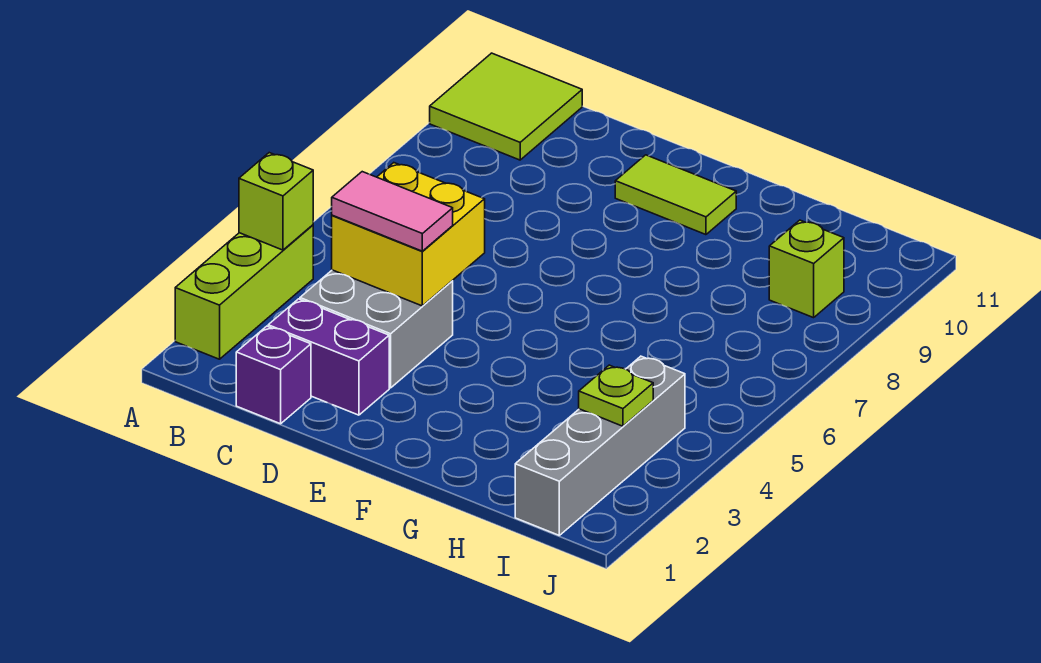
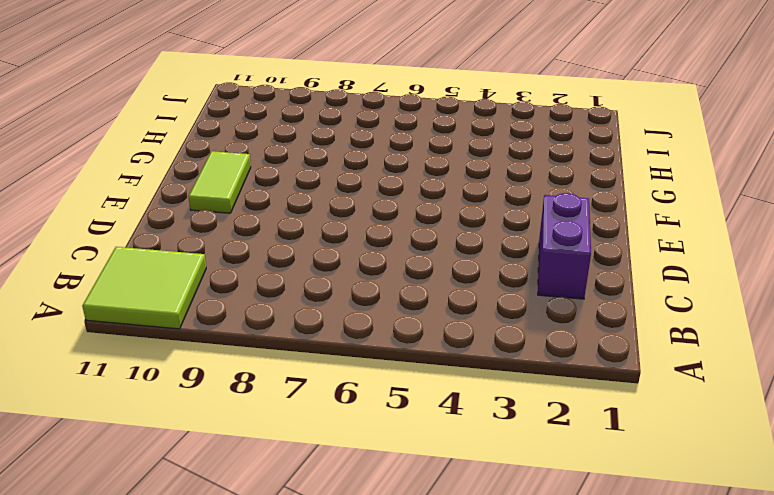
none -> lime brick A2:A4 level 1
none -> purple brick C1 level 1
none -> grey brick C3:D4 level 1

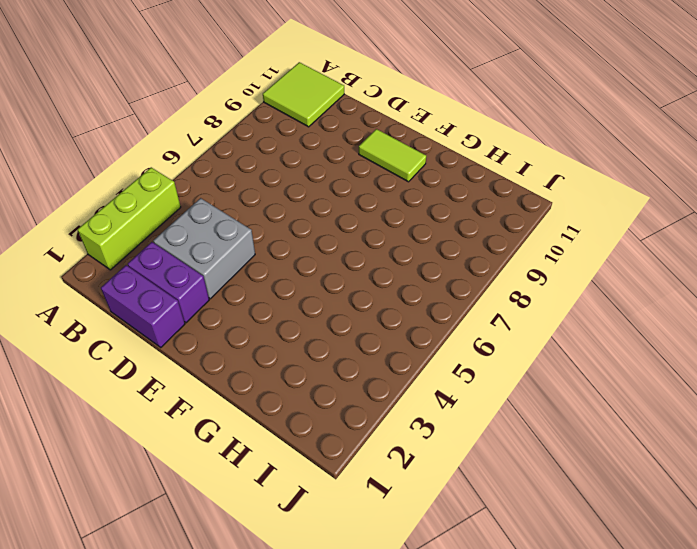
purple brick C1:D1 level 1 -> purple brick C1 level 1
none -> grey brick I1:I4 level 1
none -> lime brick I9 level 1
none -> lime brick A4 level 2

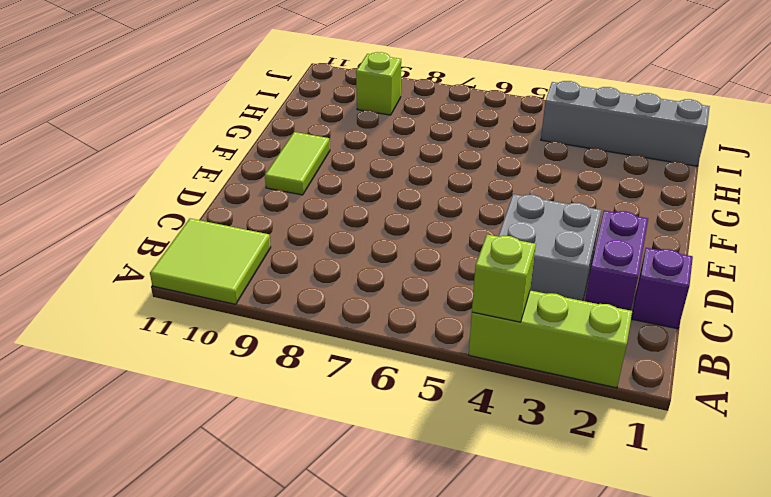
none -> yellow brick C4:D5 level 2
none -> lime plate I3 level 2
none -> pink tile C4:D4 level 3

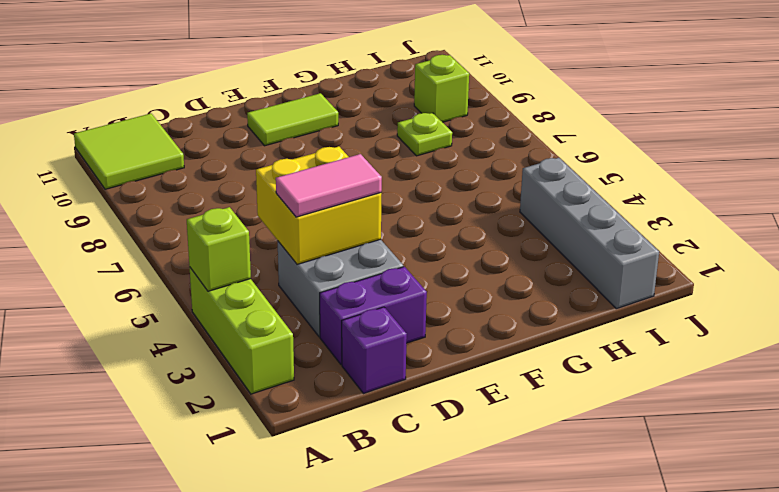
lime plate H8 level 1 -> lime plate I3 level 2

